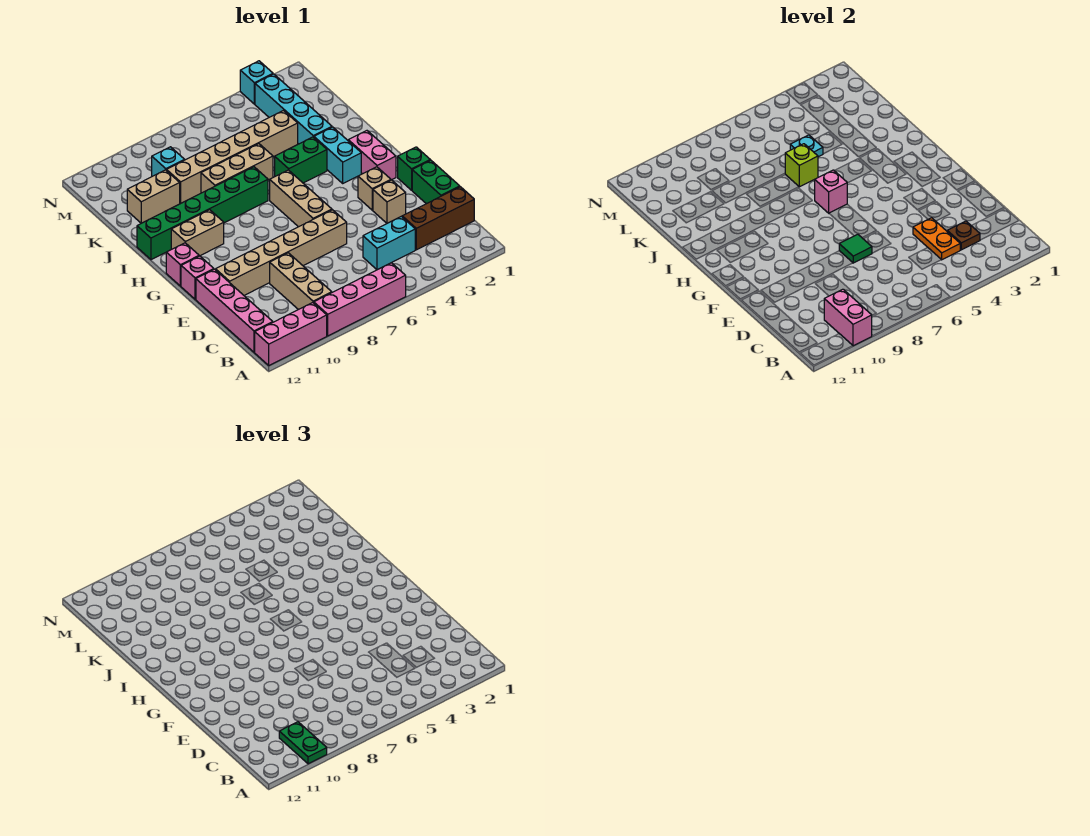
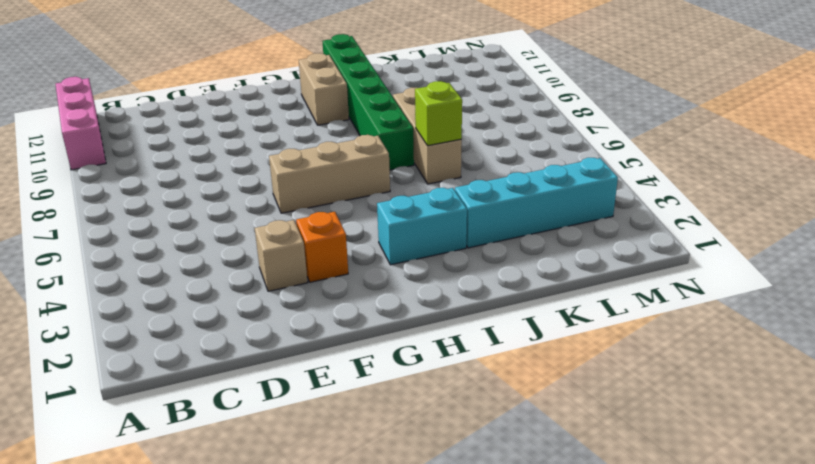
orange brick F3 level 1 -> tan brick F3 level 1
none -> pink brick A6:A9 level 1
none -> tan brick B9:D9 level 1
none -> pink brick B12:E12 level 1
none -> brown brick C1:C3 level 1

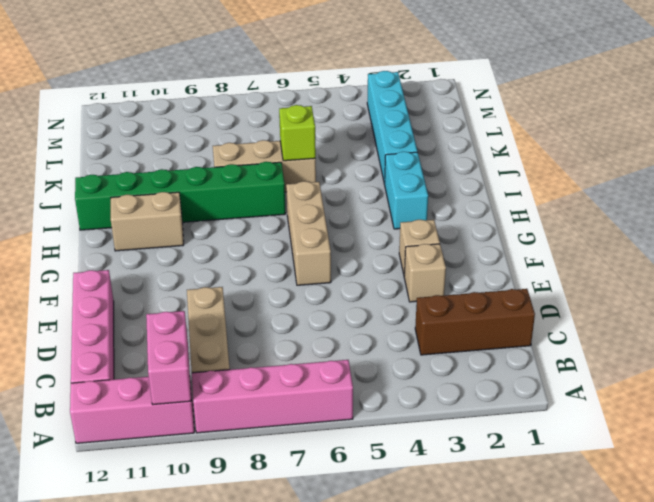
none -> cyan brick C4:C5 level 1
none -> green brick D1:E1 level 1
none -> tan brick E6:E11 level 1
none -> green brick F1 level 1

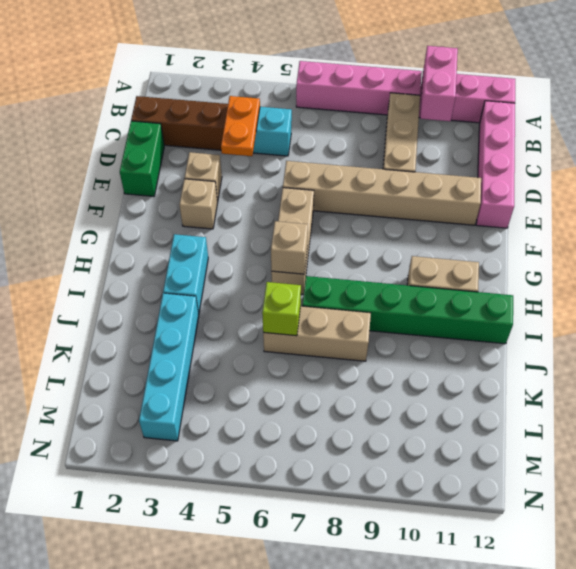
tan brick H6 level 2 -> pink brick H6 level 2
none -> green brick F1 level 1
none -> pink brick F12 level 1
none -> pink brick G2:H2 level 1
none -> pink brick G12 level 1

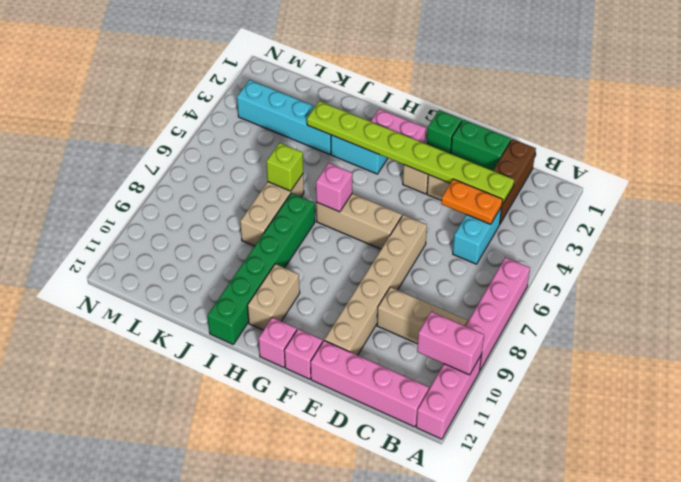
lime plate C3:J3 level 2 -> brown plate C3 level 2
none -> green brick I4:I5 level 1
none -> tan brick K4:K9 level 1
none -> tan brick K10:K11 level 1
none -> cyan brick L9 level 1

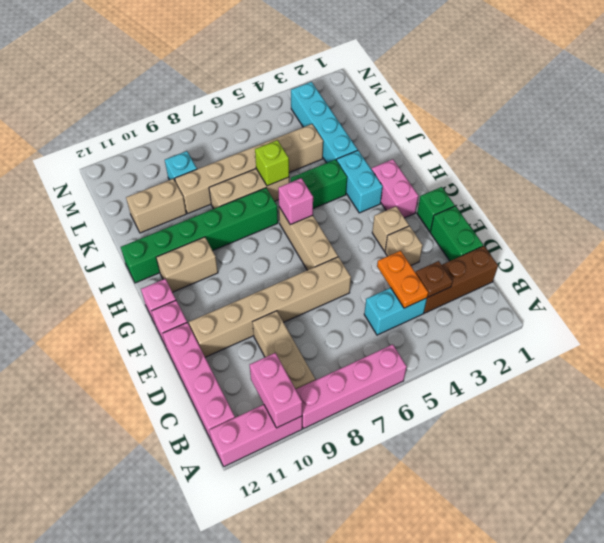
none -> cyan brick N3 level 1
none -> green tile E7 level 2
none -> cyan plate K5 level 2
none -> green plate A10:B10 level 3

